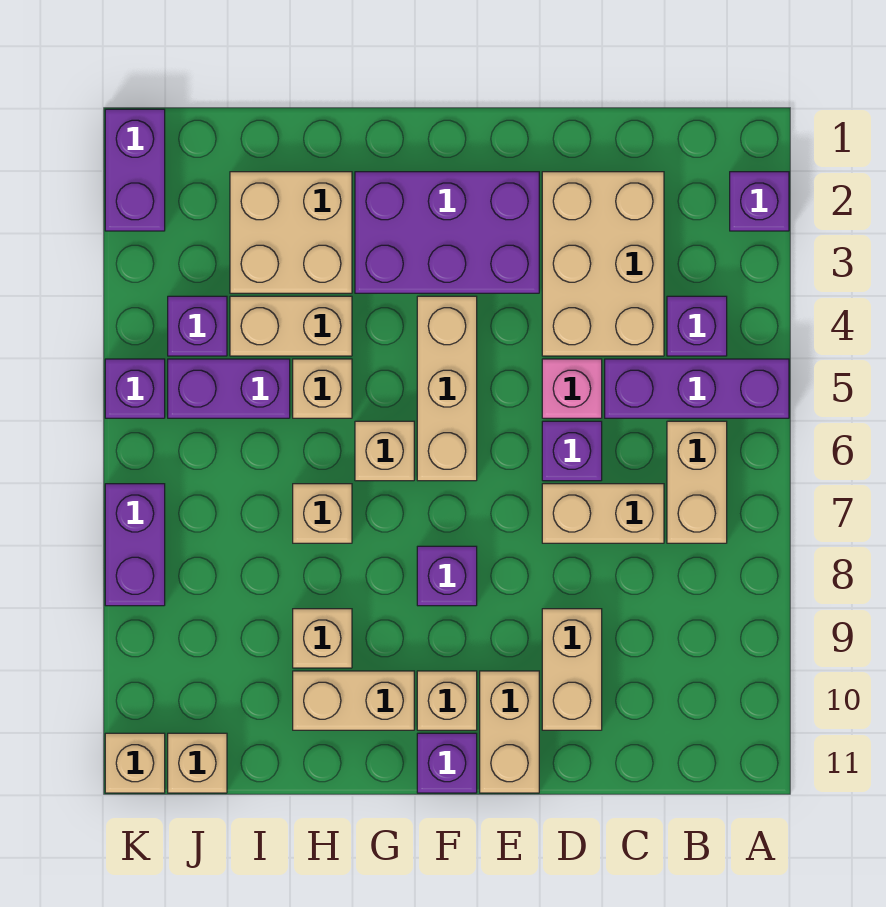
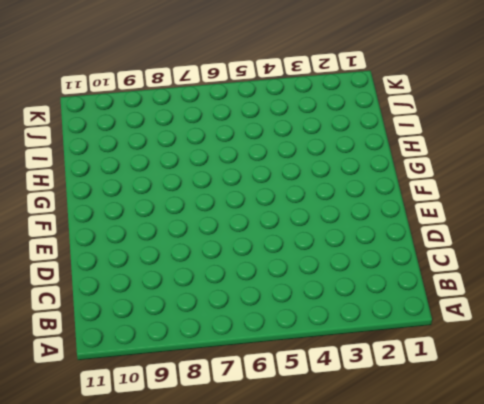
none -> purple brick A2 level 1
none -> purple brick A5:C5 level 1
none -> purple brick B4 level 1

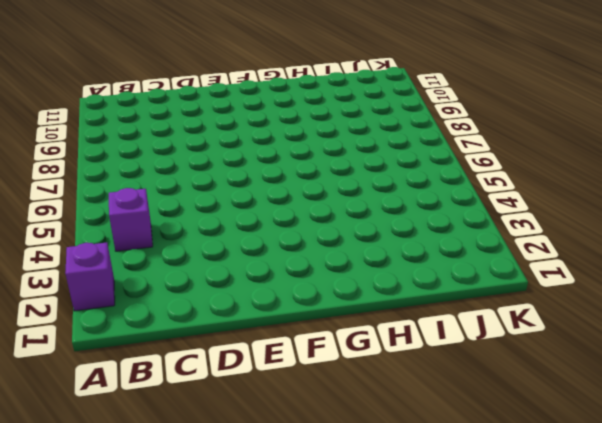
none -> purple brick A5:C5 level 1
none -> tan brick B6:B7 level 1
none -> tan brick C2:D4 level 1

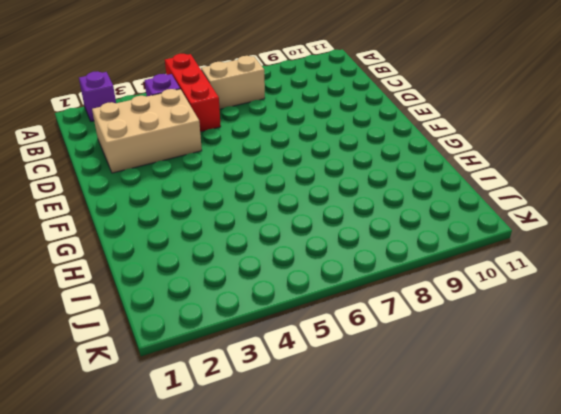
red brick A5:C5 level 1 -> purple brick A5:C5 level 1
none -> tan brick C7:D7 level 1
none -> pink brick D5 level 1
none -> purple brick D6 level 1

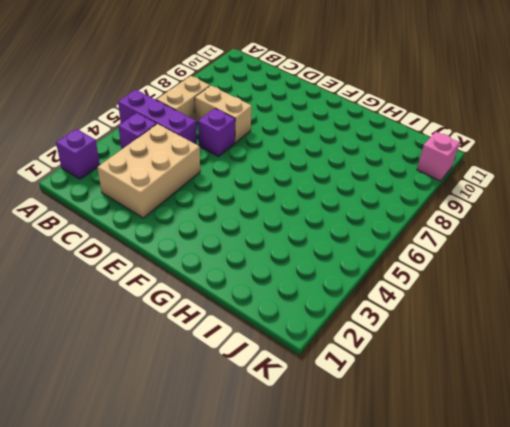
pink brick K10 level 1 -> pink brick D5 level 1
none -> tan brick D9:D10 level 1
none -> purple brick E2:G3 level 1
none -> tan brick E10:E11 level 1

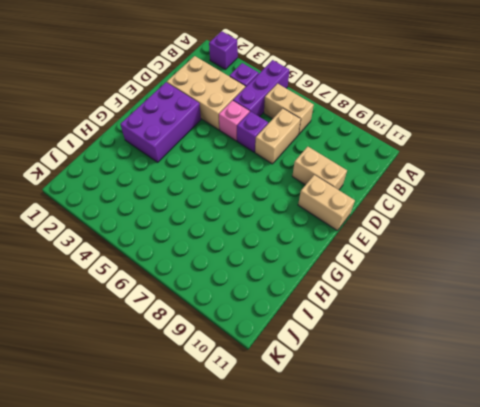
none -> tan brick F4:F6 level 1
none -> purple brick F8 level 1
none -> tan brick F10 level 1

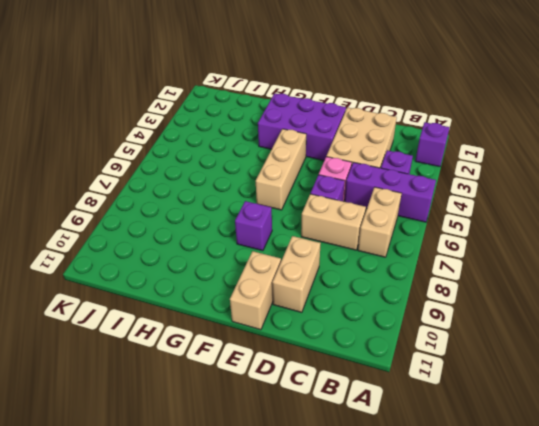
none -> tan brick F10 level 1
none -> purple brick F11 level 1
none -> tan brick G6 level 1

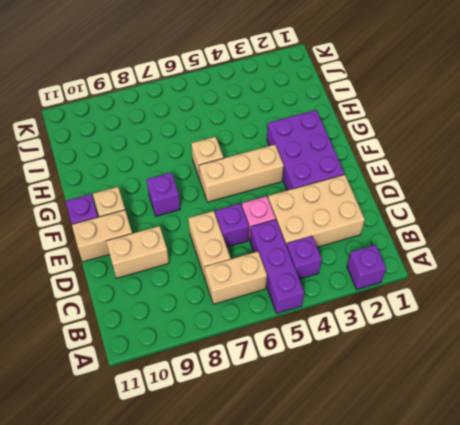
none -> tan brick G10:H10 level 1
none -> tan brick H2:I3 level 1
none -> tan brick H4:I4 level 1

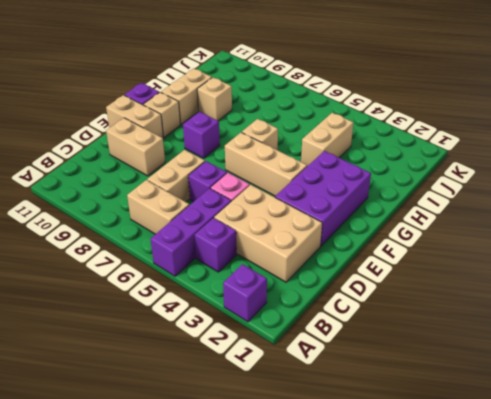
none -> tan brick H2:I3 level 1
none -> tan brick H5 level 1
none -> tan brick H7 level 1

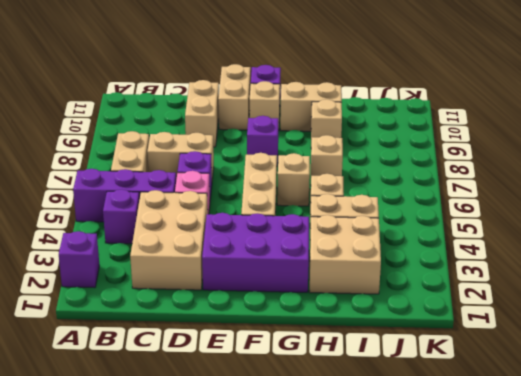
none -> purple brick I5:J5 level 1
none -> purple brick J4 level 1
none -> tan brick J11 level 1

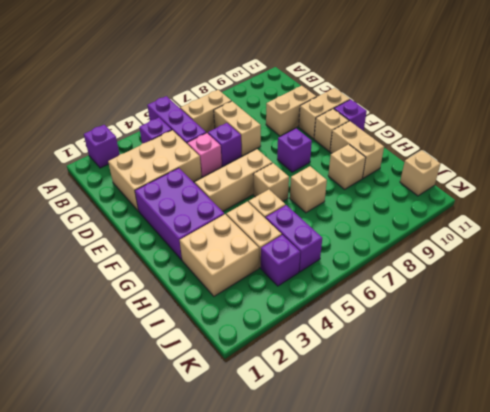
none -> purple brick K1:K2 level 1
none -> purple brick K5 level 1
none -> purple brick K7:K8 level 1

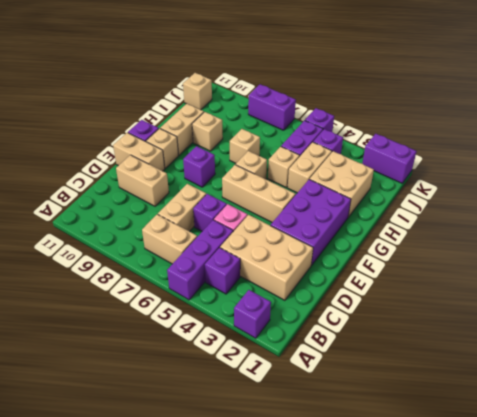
none -> tan brick K11 level 1

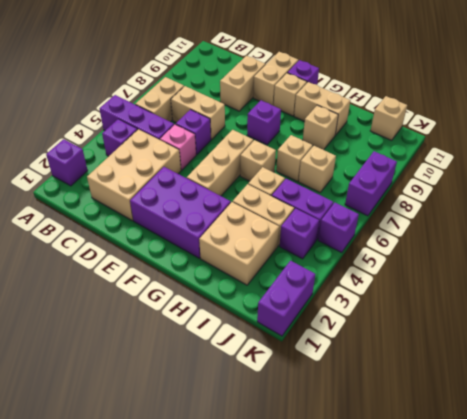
tan brick I7 level 1 -> tan brick K11 level 1

